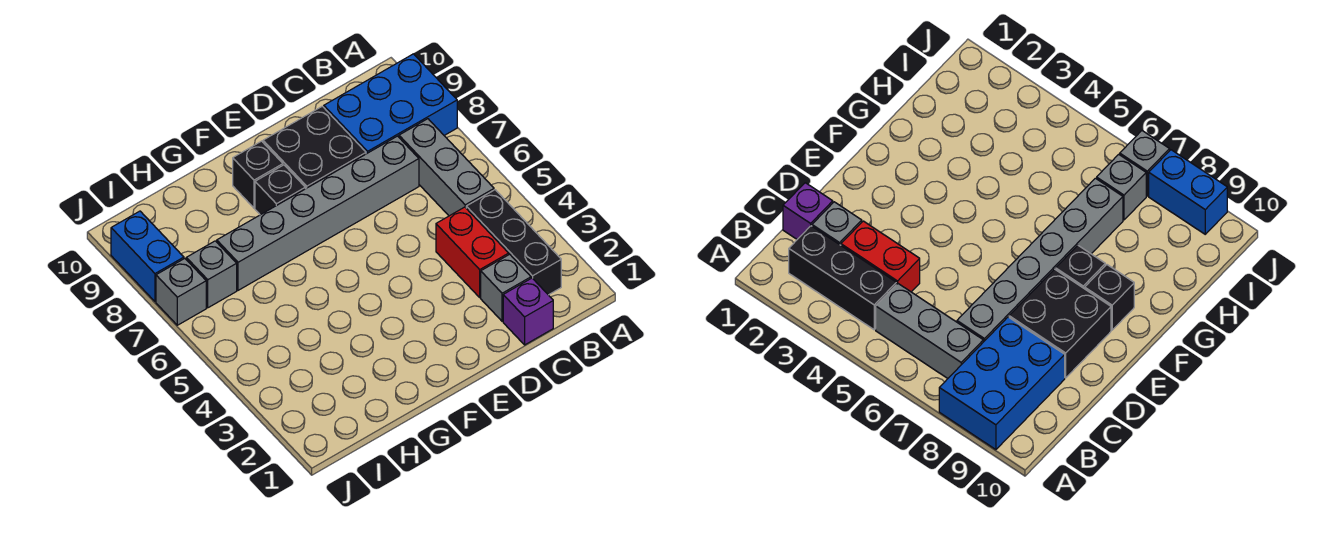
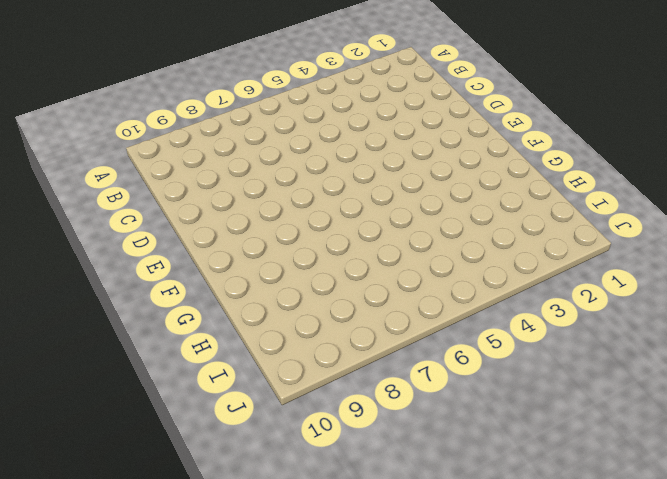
none -> blue brick A8:C9 level 1
none -> black brick B2:B4 level 1
none -> grey brick B5:B7 level 1

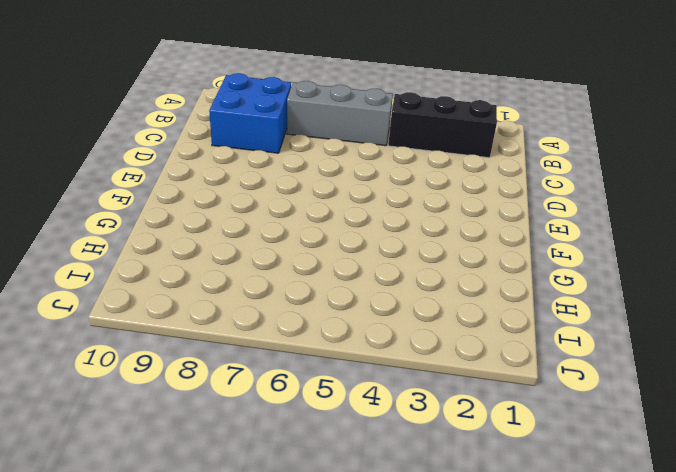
blue brick B8:C9 level 1 -> blue brick A8:C9 level 1
none -> purple brick C1 level 1
none -> grey brick C2 level 1
none -> red brick C3:C4 level 1

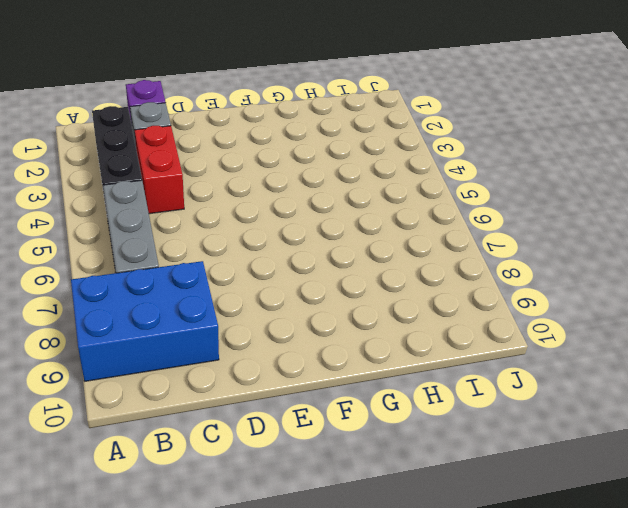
none -> grey brick C7:H7 level 1
none -> black brick D8:E9 level 1
none -> black brick F8 level 1

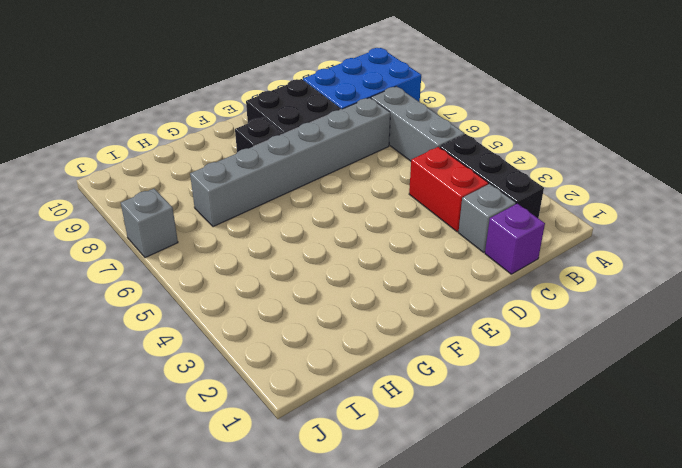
none -> black brick F9 level 1
none -> grey brick I7 level 1
none -> blue brick J8:J9 level 1

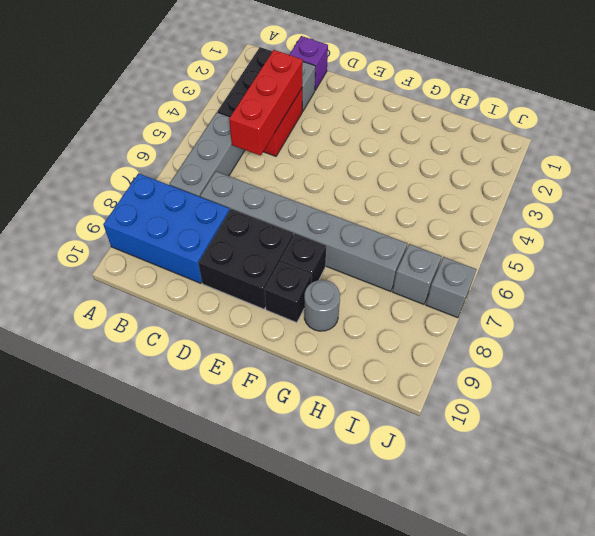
red brick C3:C5 level 2 -> none
grey round brick G9 level 1 -> none
none -> blue brick J8:J9 level 1

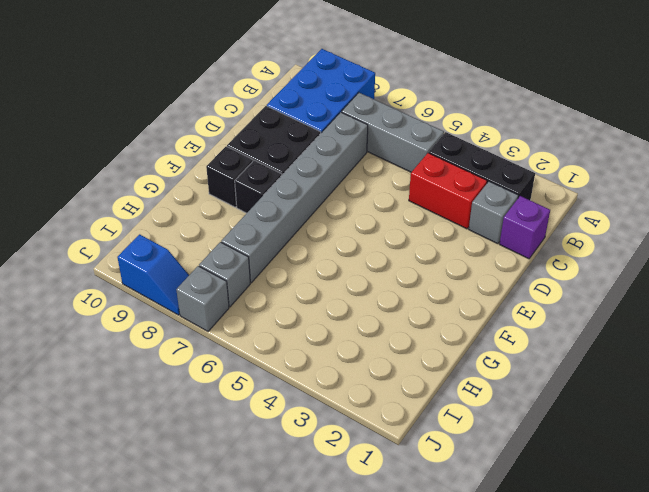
blue slope J8:J9 level 1 top 9 -> blue brick J8:J9 level 1

